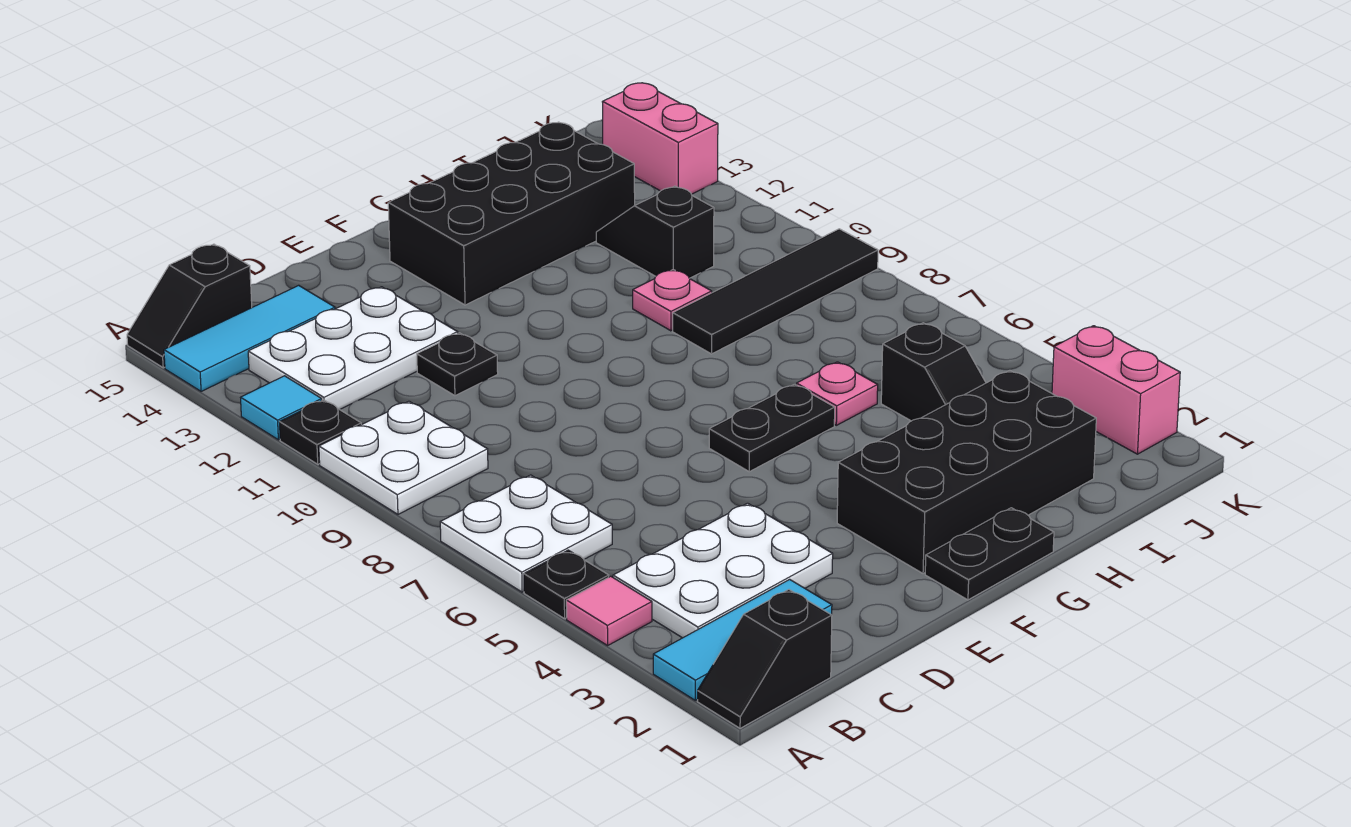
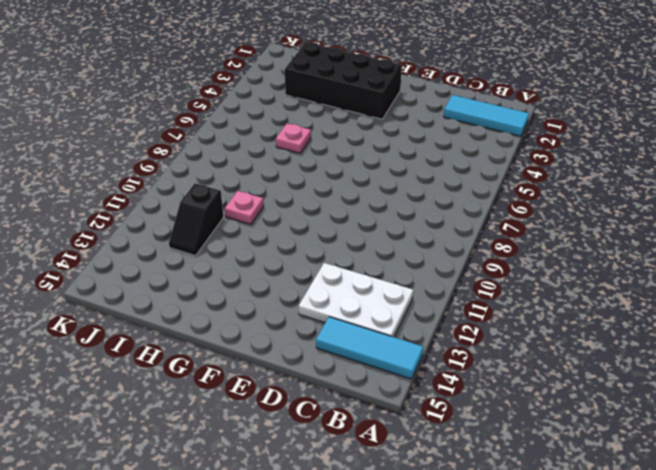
none -> black slope A1:B1 level 1 top B
none -> pink tile A4 level 1
none -> black plate A5 level 1

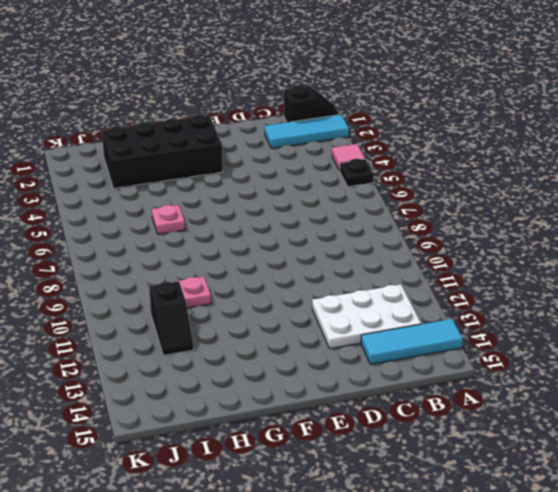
none -> white plate A6:B7 level 1
none -> white plate A9:B10 level 1
none -> black plate A11 level 1

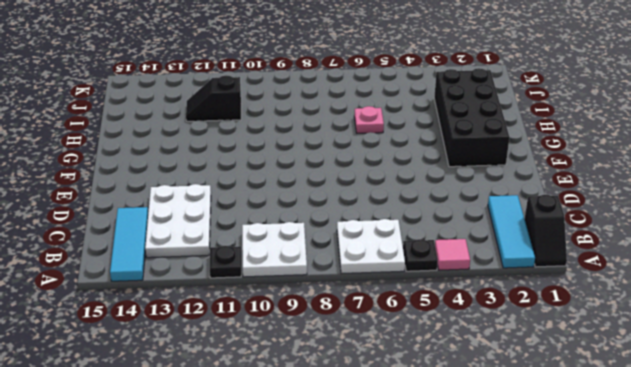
none -> cyan tile A12 level 1
none -> black slope A15:B15 level 1 top B
none -> white plate B3:D4 level 1

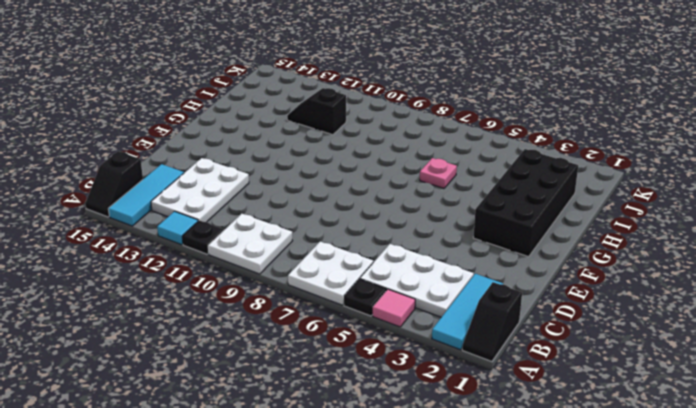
white plate B3:C5 level 1 -> white plate B3:D4 level 1
none -> black plate D11 level 1
none -> black plate F1:G1 level 1
none -> black plate F6:G6 level 1

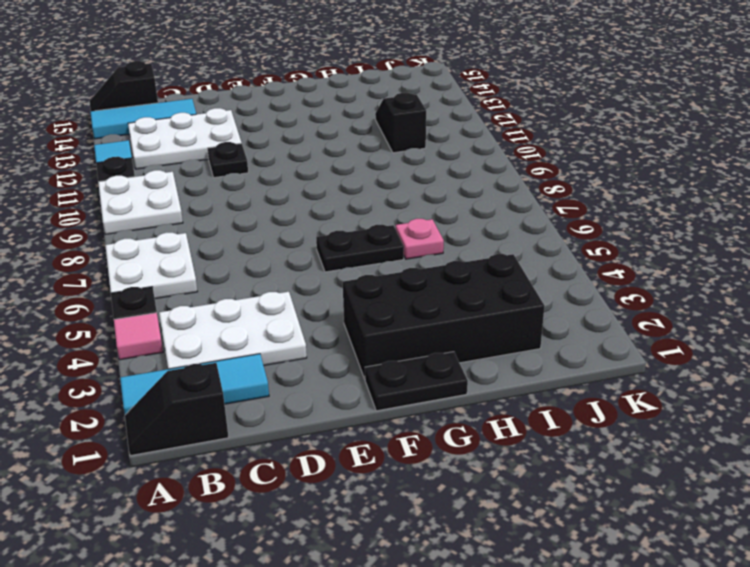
none -> black brick F13:I14 level 1
none -> black tile H9:K9 level 1
none -> pink plate H10 level 1

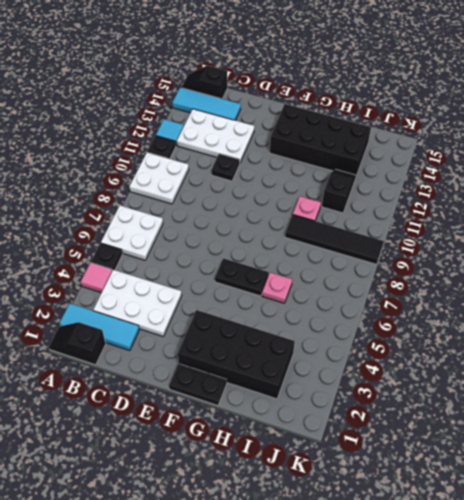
none -> black slope I4:I5 level 1 top 5
none -> pink brick K2:K3 level 1
none -> pink brick K13:K14 level 1

